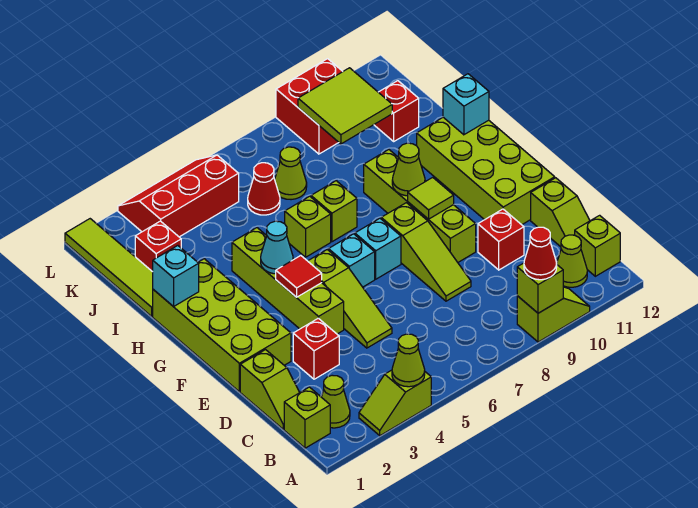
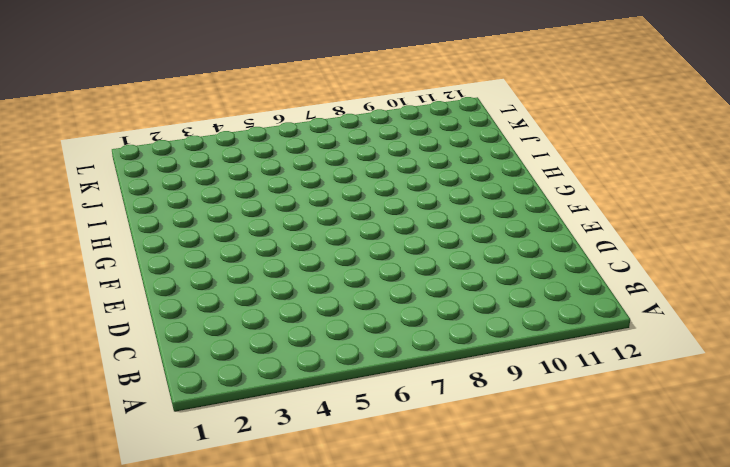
none -> lime slope A3:A4 level 1 top 4
none -> lime slope A9:A10 level 1 top 9
none -> lime brick B1 level 1
none -> lime cone B2 level 1

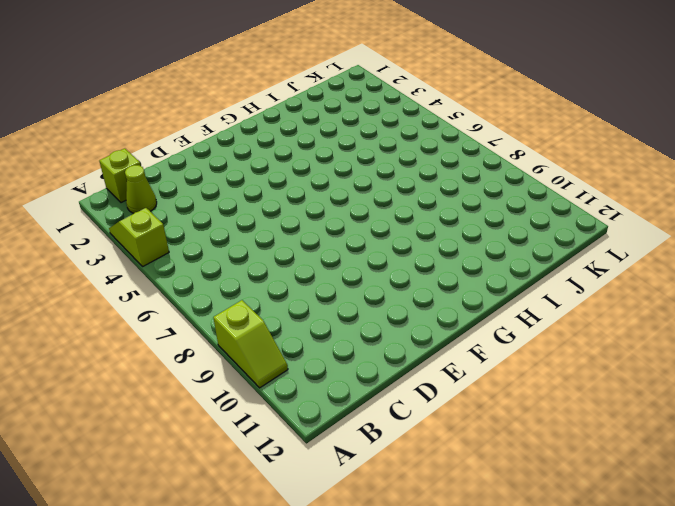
none -> lime cone B11 level 1
none -> lime brick B12 level 1
none -> lime slope C1:D1 level 1 top D
none -> lime slope C12:D12 level 1 top D

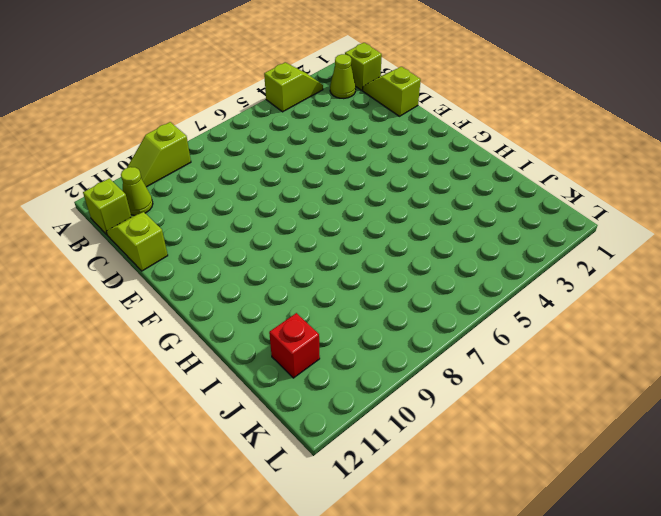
none -> red brick D3 level 1
none -> lime slope D5:F5 level 1 top F
none -> lime slope D8:F8 level 1 top F
none -> red brick D10 level 1

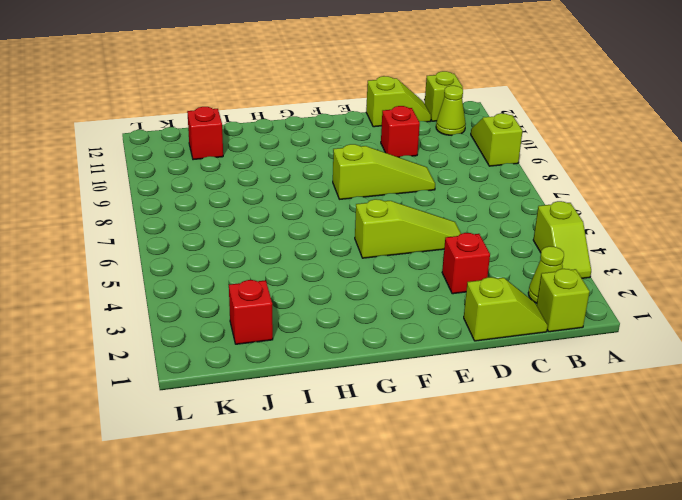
none -> lime brick E1:H2 level 1
none -> lime brick E4:H4 level 1
none -> lime brick E9:H9 level 1
none -> lime brick E11:H12 level 1

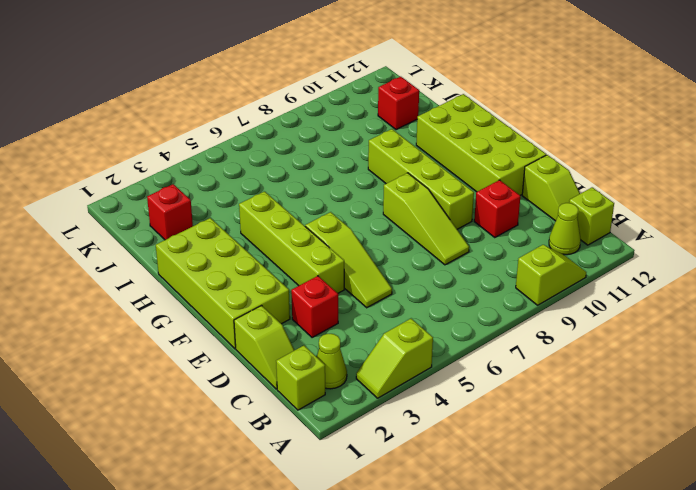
none -> cyan brick F6 level 1
none -> cyan brick F7 level 1
none -> lime brick H6 level 1
none -> lime brick H7 level 1

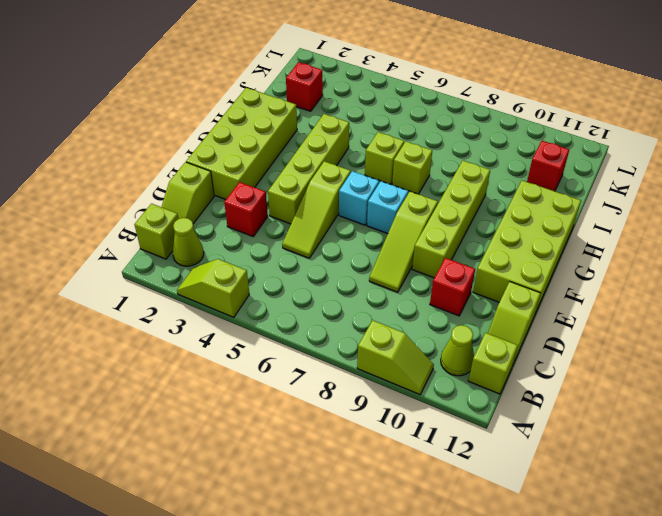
none -> lime tile I1:L1 level 1
none -> red cone J6 level 1
none -> lime cone J7 level 1
none -> red slope K3:L5 level 1 top K

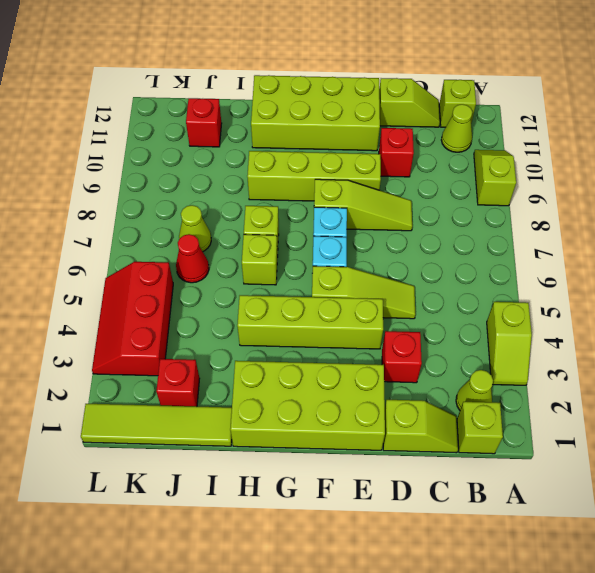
none -> red brick K9:L10 level 1
none -> lime cone A4 level 2
none -> lime brick A9 level 2
none -> red tile F4 level 2

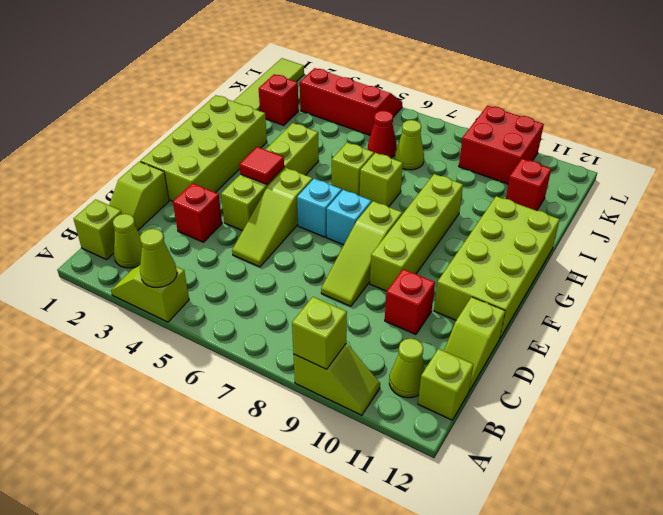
none -> lime tile F9 level 2
none -> cyan cone G4 level 2
none -> lime cone G9 level 2
none -> cyan brick H1 level 2

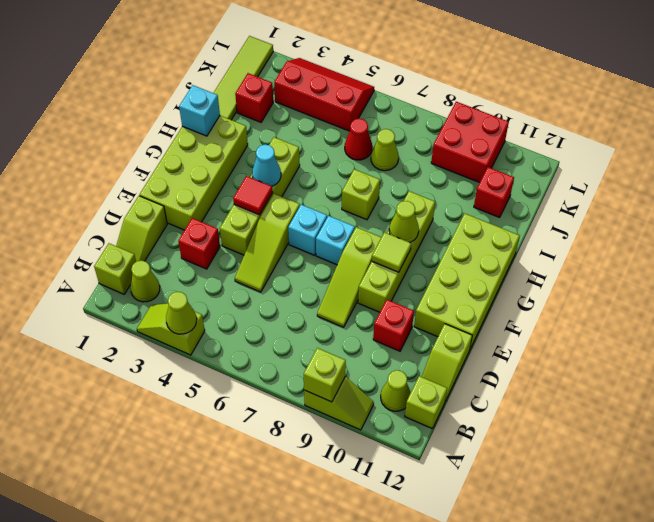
none -> lime brick H6 level 1
none -> cyan brick H12 level 2
none -> lime tile J9:K10 level 2
none -> red cone A9 level 3

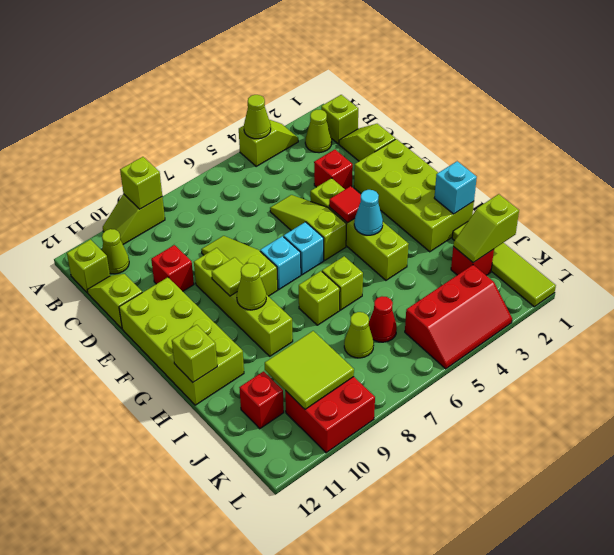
lime brick H12 level 2 -> cyan brick H12 level 2
lime slope J1:J2 level 2 top 1 -> none
none -> red cone A9 level 3

